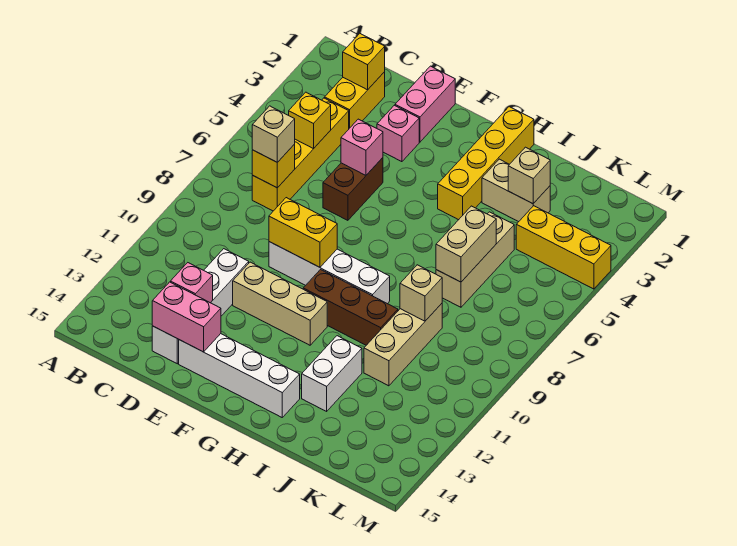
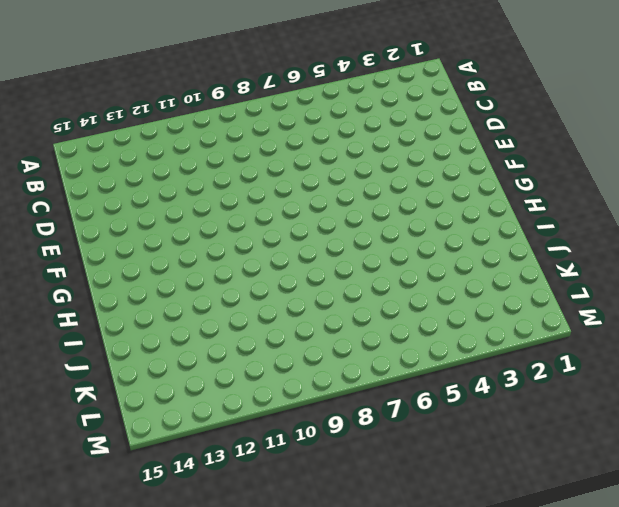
none -> yellow brick C2:C3 level 1
none -> yellow brick C4:C7 level 1
none -> white brick D11:D14 level 1

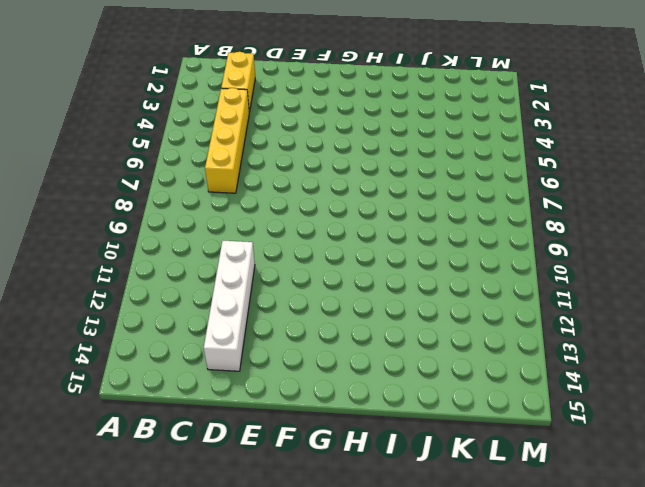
none -> pink brick E1:E2 level 1
none -> pink brick E3 level 1
none -> brown brick E5:E6 level 1

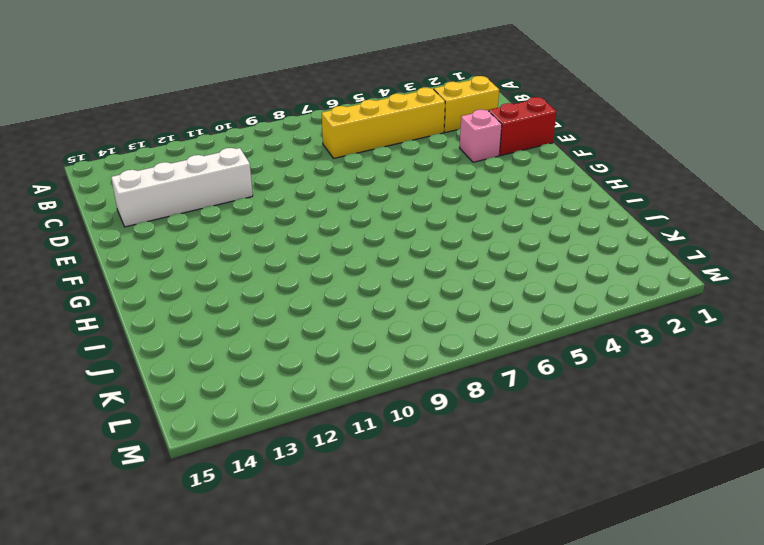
red brick E1:E2 level 1 -> pink brick E1:E2 level 1
none -> brown brick E5:E6 level 1
none -> white brick E9:H9 level 1
none -> tan brick E11:G11 level 1

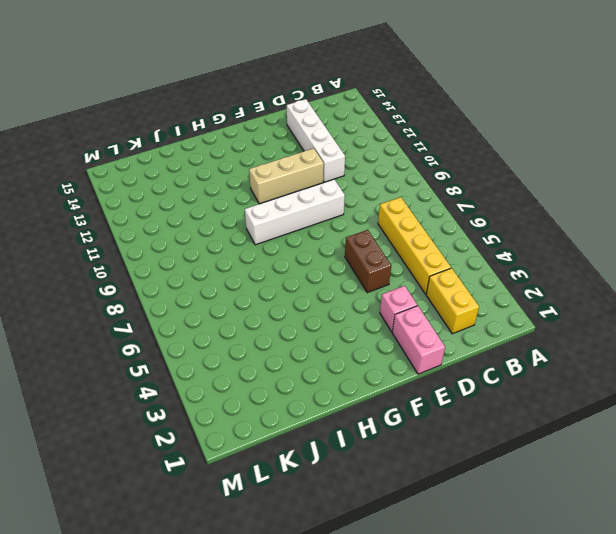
none -> white brick E14:H14 level 1
none -> brown brick G10:I10 level 1
none -> yellow brick H1:H4 level 1

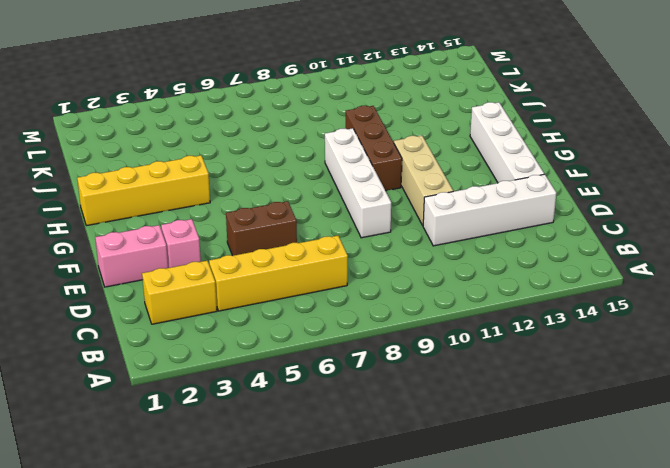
none -> tan brick I3:J3 level 1
none -> white brick I12:I13 level 1
none -> tan brick J5:J7 level 1

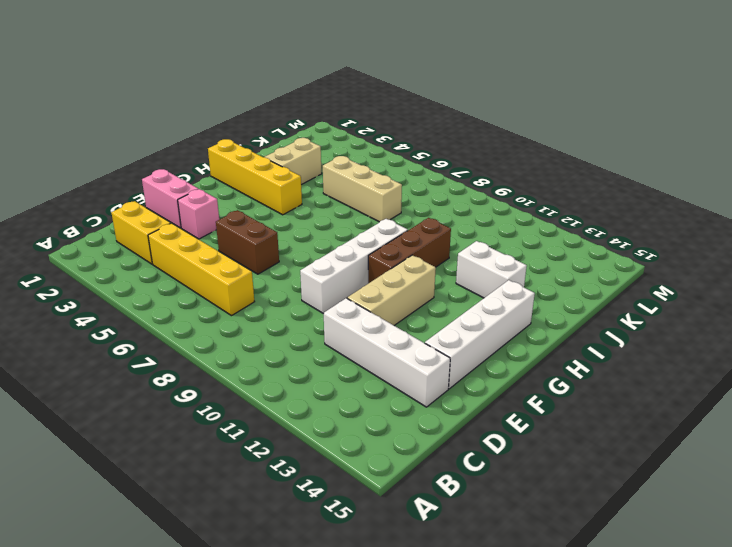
none -> tan brick J9:J11 level 1
none -> yellow brick K4:M4 level 1
none -> yellow brick C2 level 2

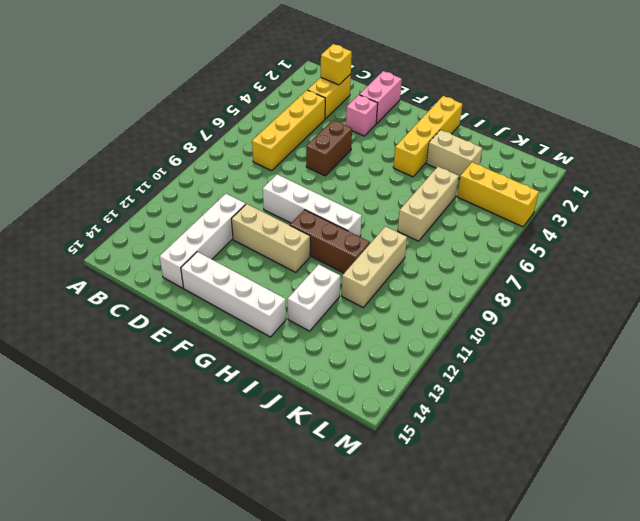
none -> yellow brick C5 level 2
none -> yellow brick C7 level 2
none -> pink brick D13 level 2

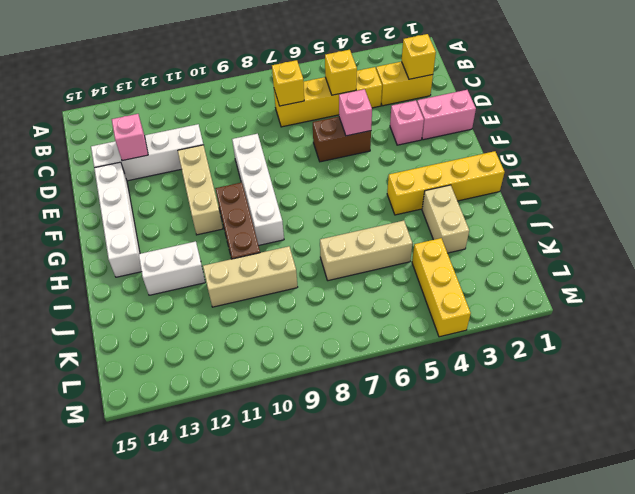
none -> pink brick D14:E14 level 2
none -> yellow brick E9:F9 level 2
none -> tan brick J3 level 2

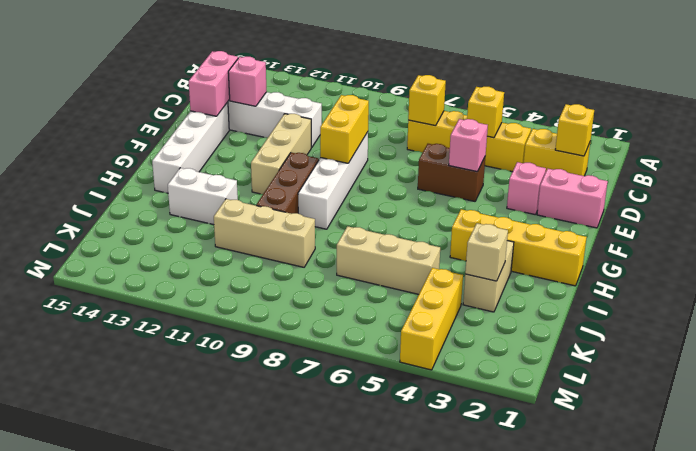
none -> tan brick J6:J7 level 2
none -> tan brick J9 level 2
none -> tan brick C7 level 3

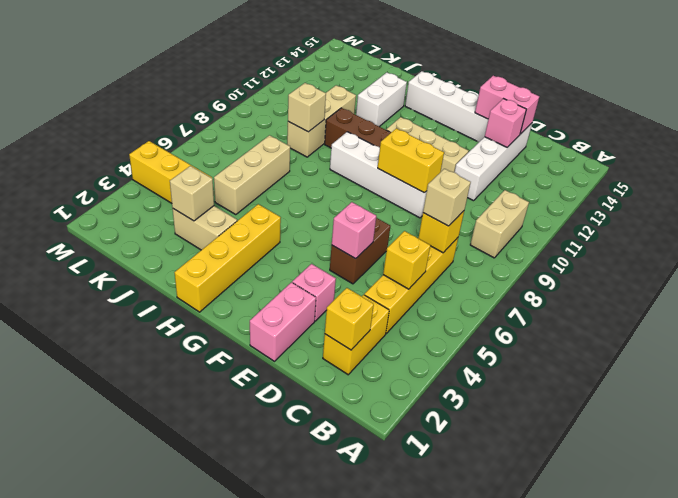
tan brick B9:B10 level 1 -> tan brick J6:J7 level 2

